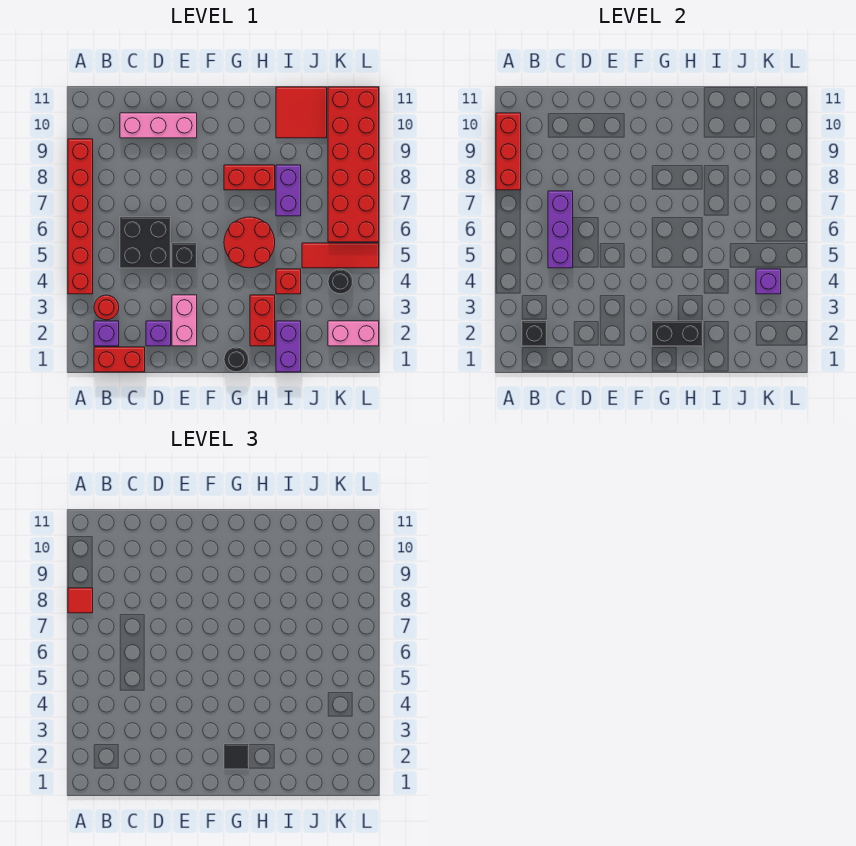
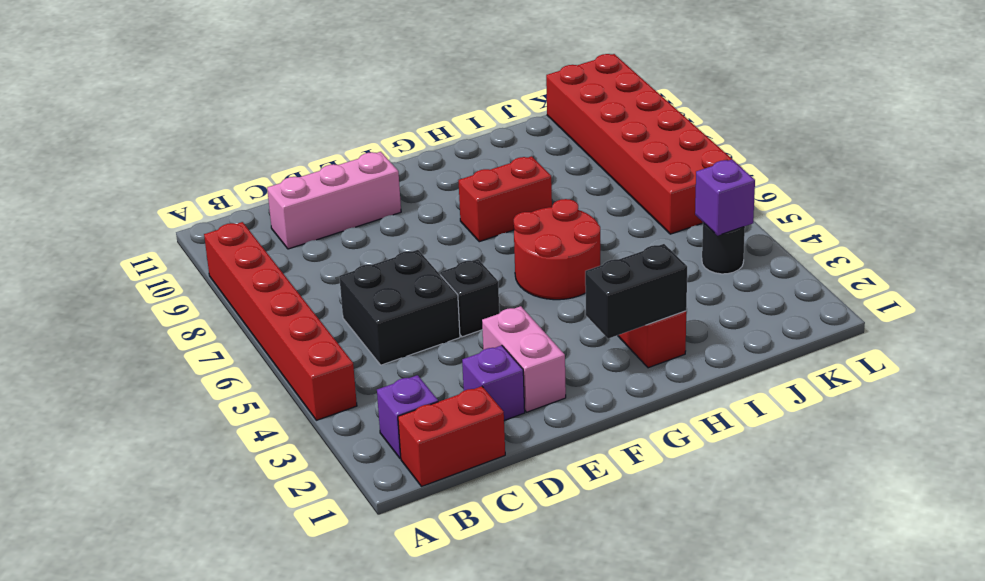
none -> red round brick B3 level 1
none -> black round brick G1 level 1
none -> purple brick I1:I2 level 1

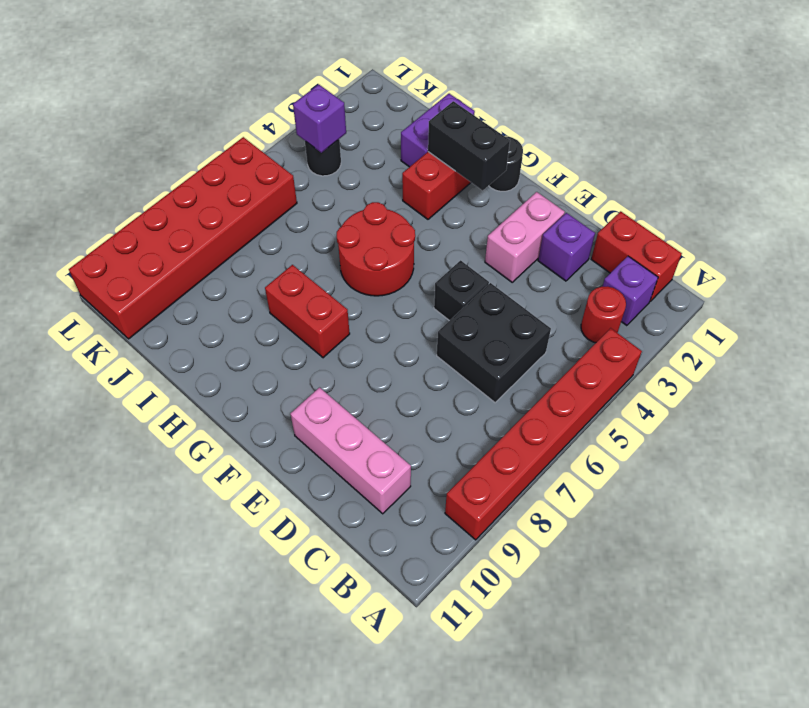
none -> red brick I4 level 1
none -> purple brick I7:I8 level 1
none -> red tile I10:J11 level 1

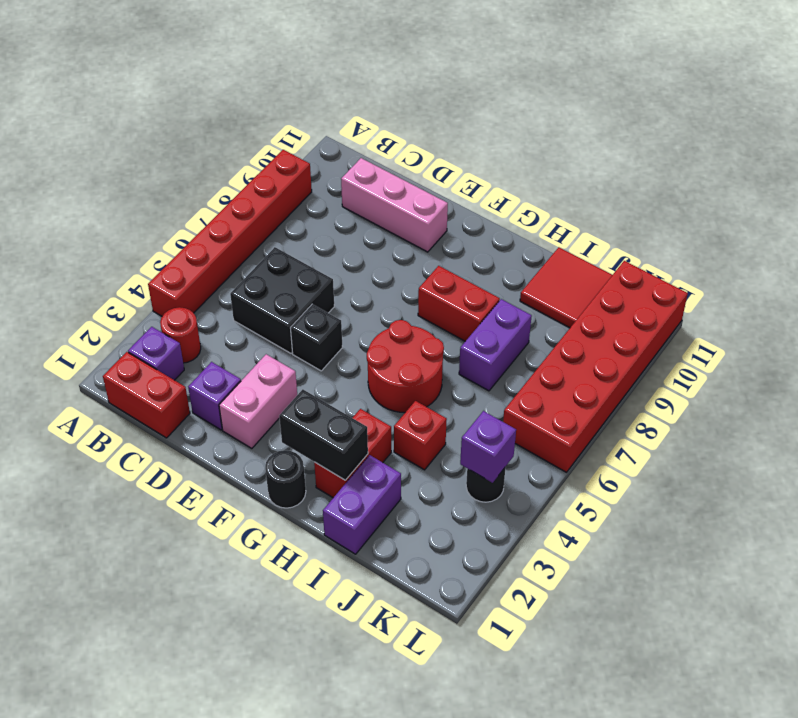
none -> red tile J5:L5 level 1
none -> pink brick K2:L2 level 1
none -> red brick A8:A10 level 2

